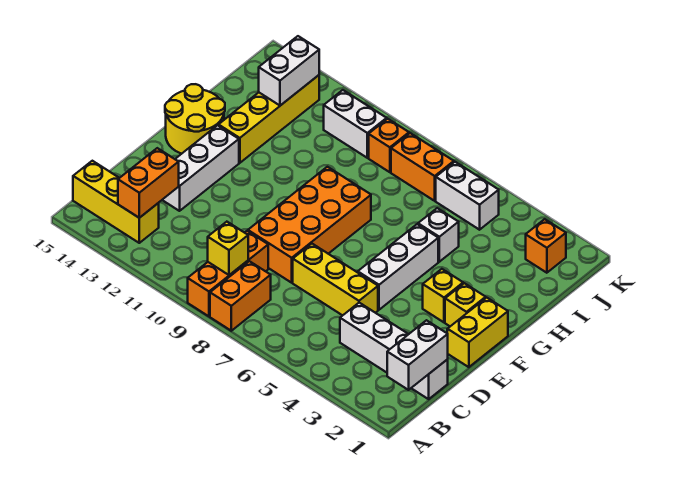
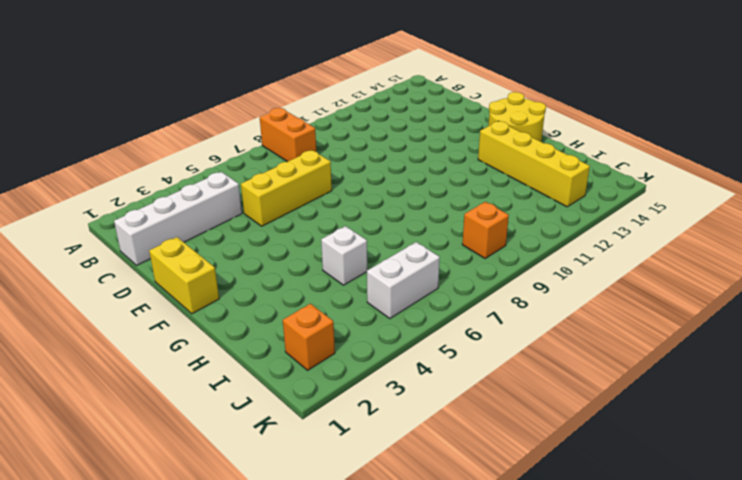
none -> orange brick A9:C9 level 1
none -> yellow brick B13:B15 level 1
none -> orange brick D8:G9 level 1

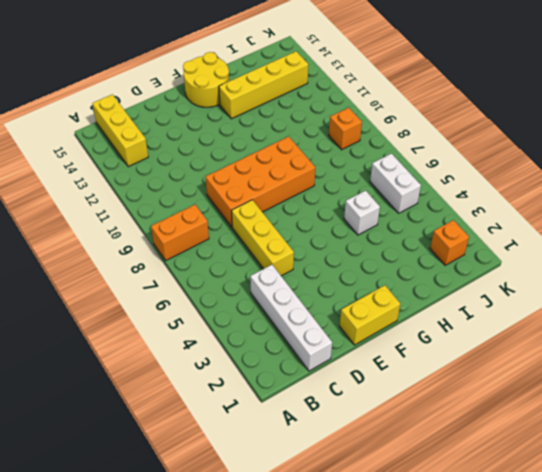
none -> orange brick A9:C9 level 1
none -> white brick D13:F13 level 1
none -> white brick E5:G5 level 1

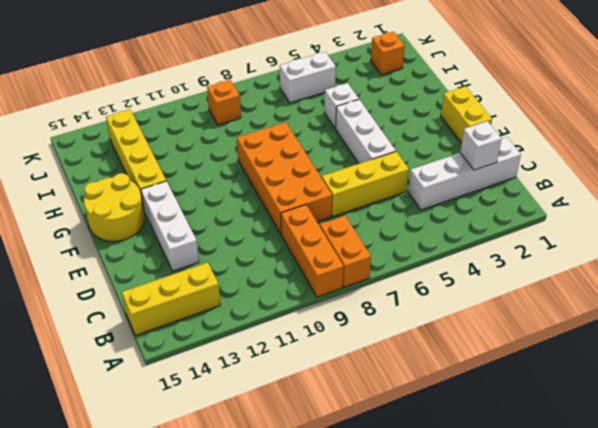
white brick C2 level 2 -> none
none -> yellow brick F2 level 1
none -> yellow brick F3 level 1
none -> orange brick J7:J8 level 1

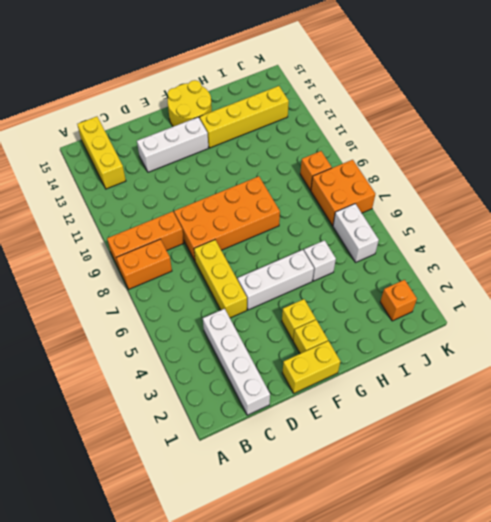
orange brick J7:K8 level 1 -> orange brick J7:J8 level 1
none -> white brick J10:J11 level 1
none -> white brick B1:C1 level 2
none -> yellow brick B9 level 2

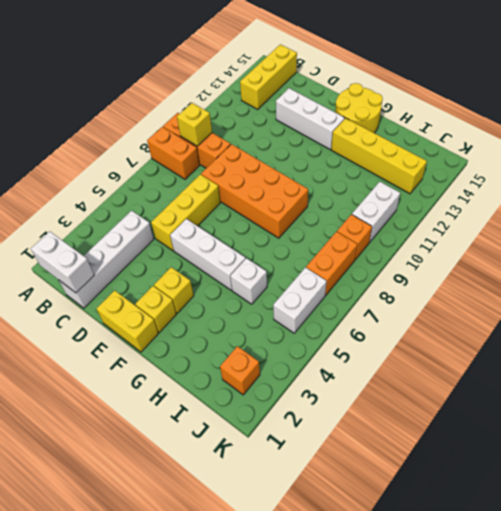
none -> orange brick B13:C13 level 2
none -> white brick I13:J13 level 2

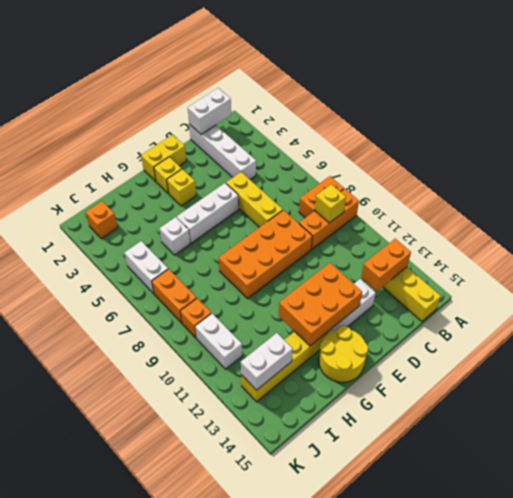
orange brick E12:G13 level 2 -> none

